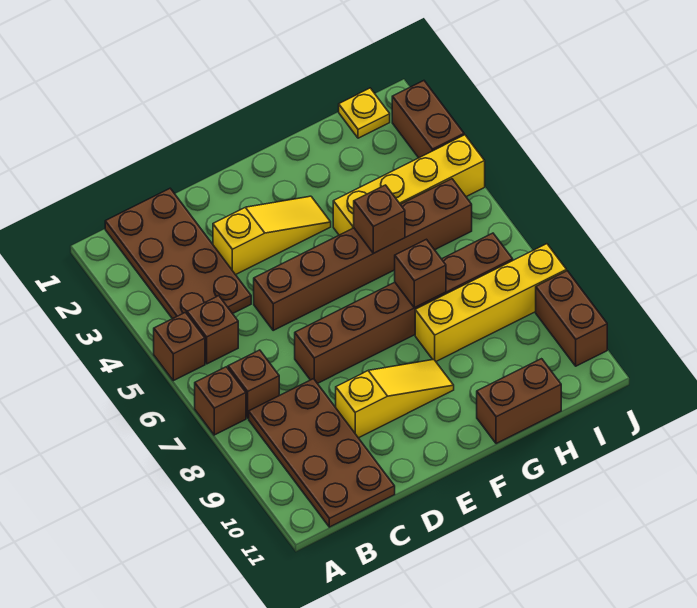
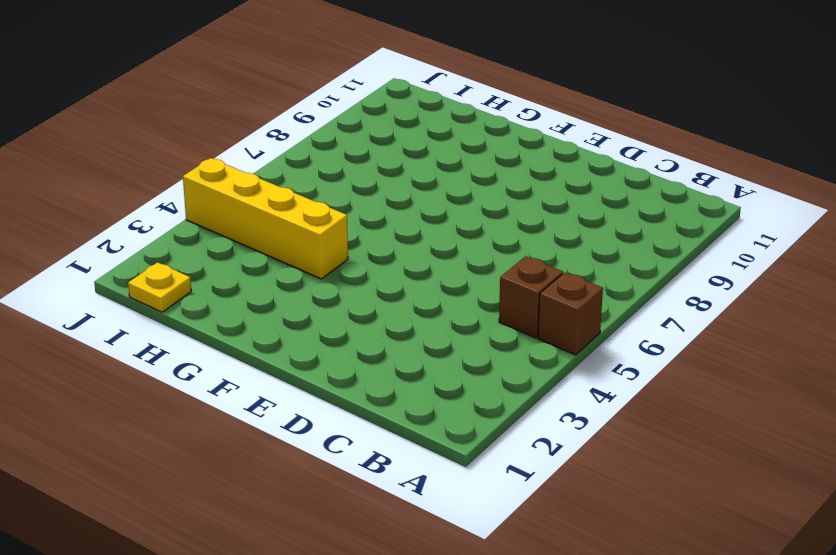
none -> brown brick A7 level 1
none -> brown plate B1:C4 level 1
none -> brown brick B7 level 1

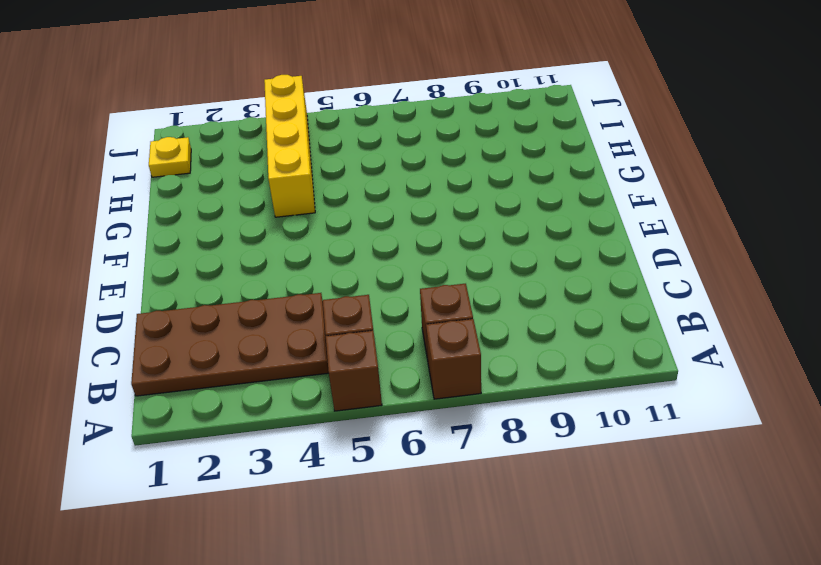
none -> brown plate B8:C11 level 1
none -> yellow slope D3:F3 level 1 top D
none -> brown brick D5:I5 level 1

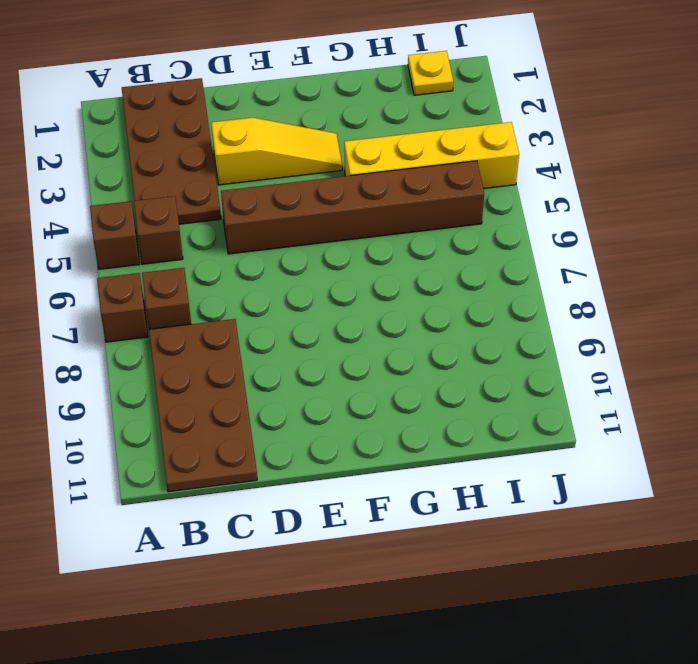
none -> brown brick D7:I7 level 1
none -> yellow slope D9:F9 level 1 top D
none -> yellow brick G8:J8 level 1

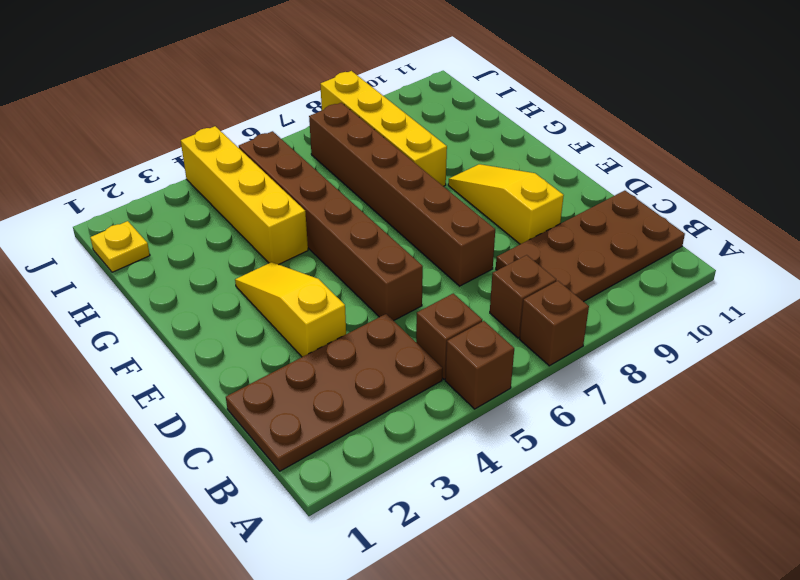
none -> brown brick G11:H11 level 1
none -> brown brick J2:J3 level 1
none -> brown brick J9:J10 level 1

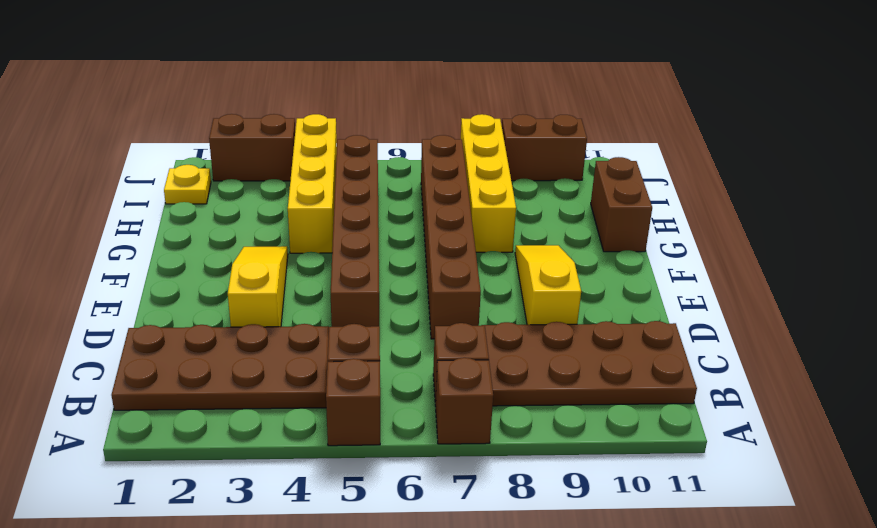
none -> brown brick G5 level 2
none -> brown brick G7 level 2

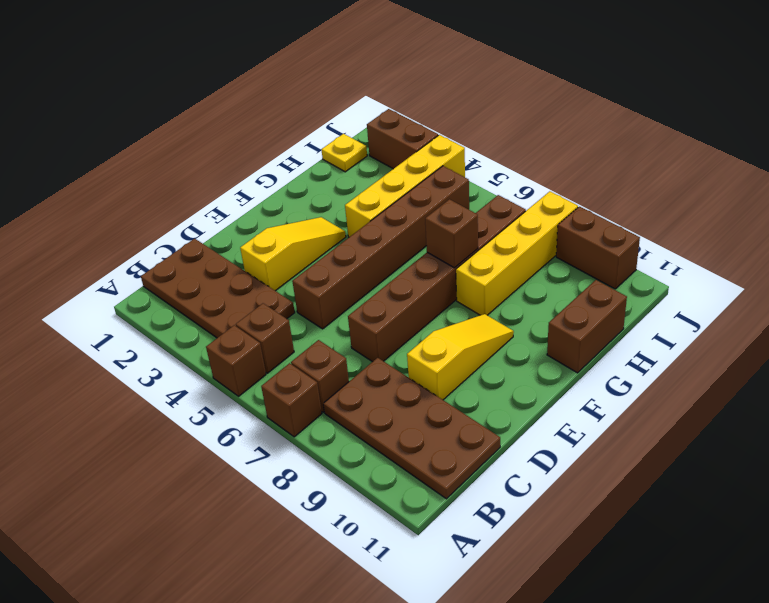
none -> brown brick G5 level 2

